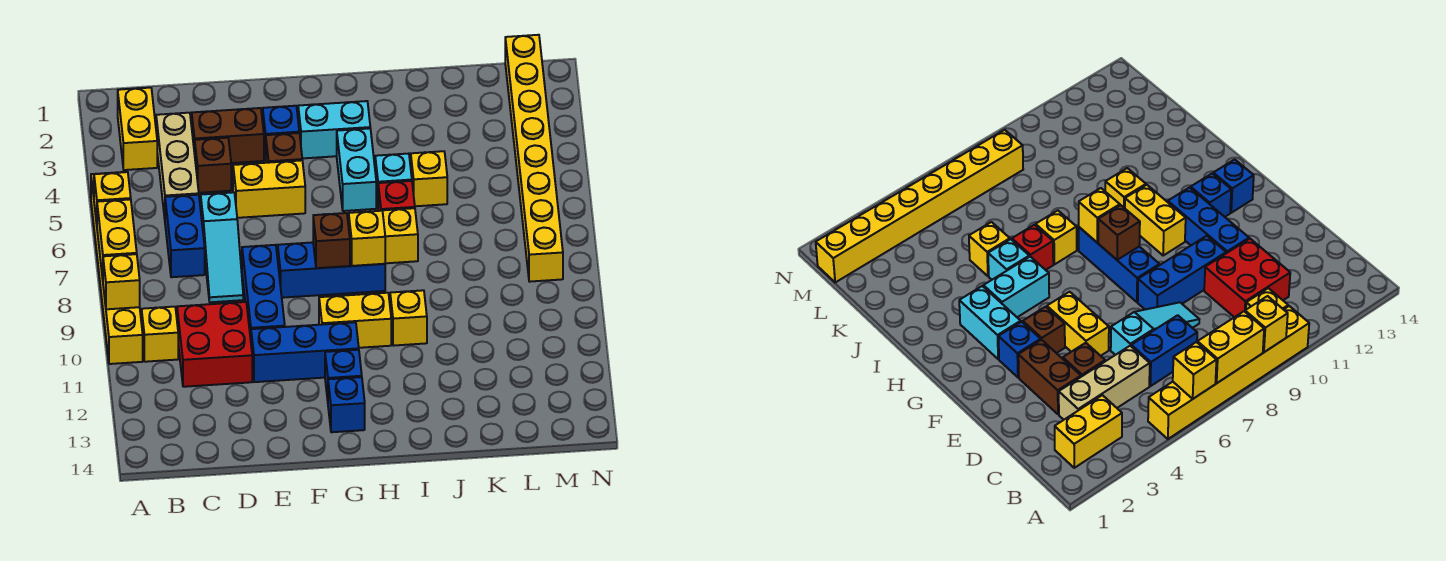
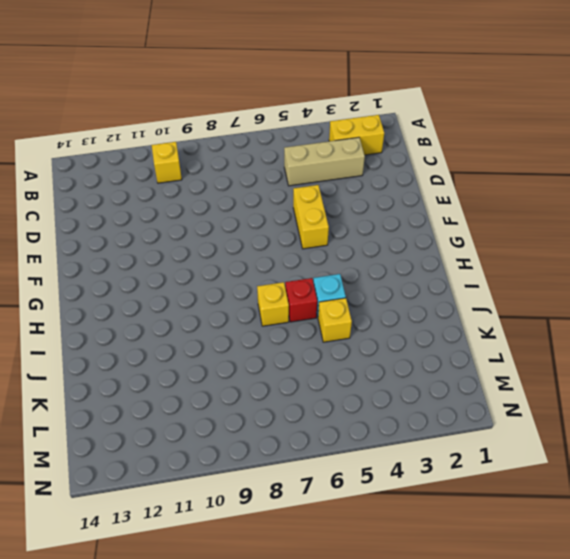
none -> yellow brick A5:A10 level 1
none -> blue brick C6:C7 level 1
none -> red brick C10:D11 level 1
none -> brown brick D3:E3 level 1

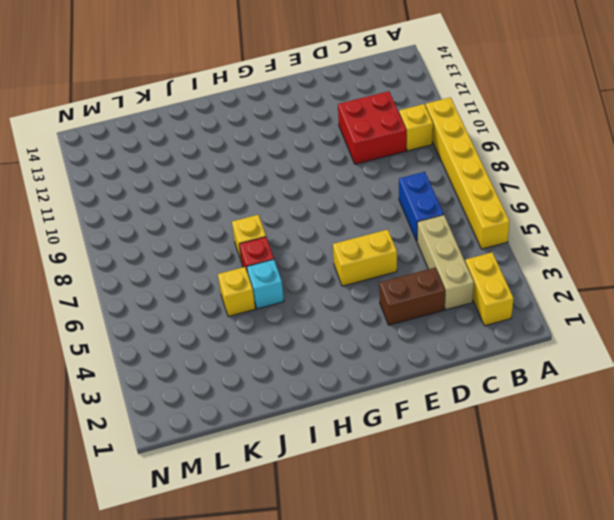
none -> brown brick D4 level 1
none -> cyan slope D6:D8 level 1 top 6
none -> blue brick E8:E10 level 1
none -> blue brick E11:G11 level 1

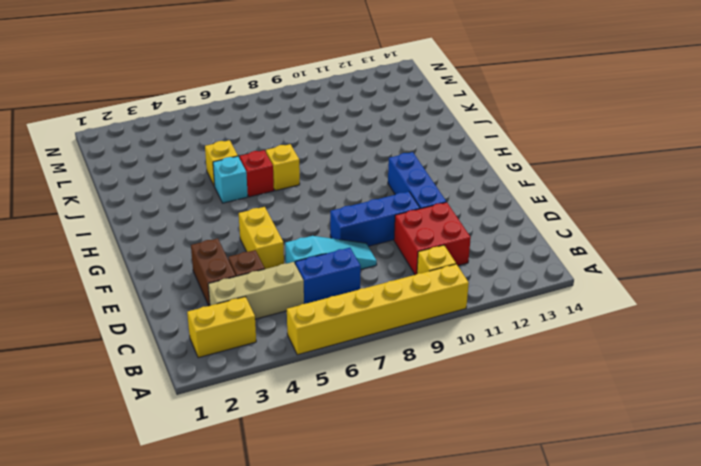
none -> blue brick F3 level 1
none -> brown brick F4 level 1
none -> blue brick F8:H8 level 1
none -> cyan brick G3:H3 level 1

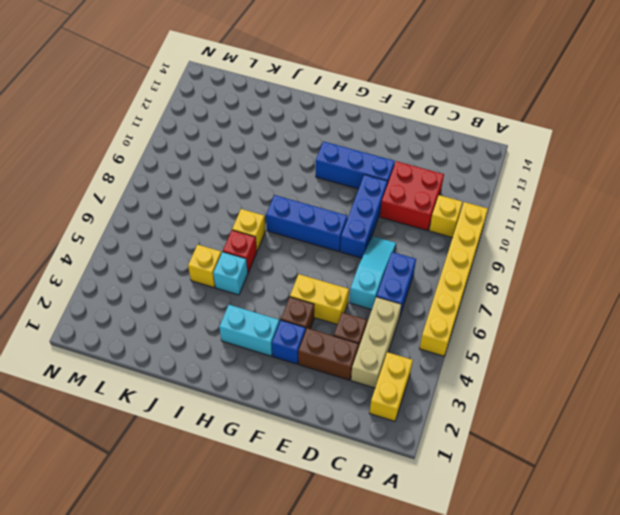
none -> yellow brick G10:H10 level 1
none -> blue brick G12 level 1
none -> blue brick G13 level 1
none -> cyan brick H4:H5 level 1

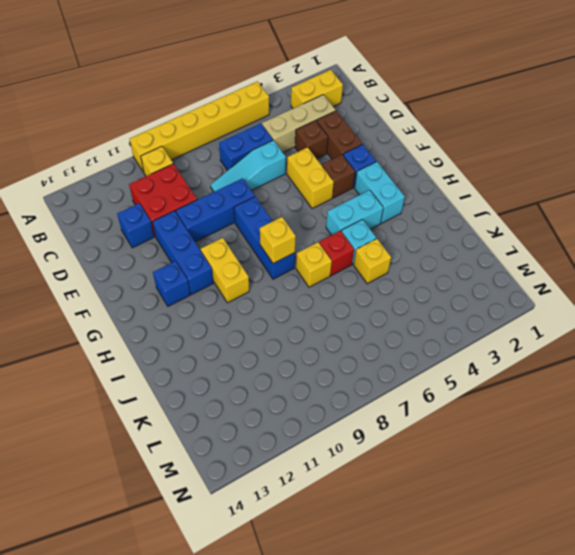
blue brick D12 level 1 -> blue brick G13 level 1
none -> yellow brick I10 level 1
none -> yellow brick M1:M8 level 1
none -> yellow brick A6 level 2
none -> yellow brick A7:A8 level 2

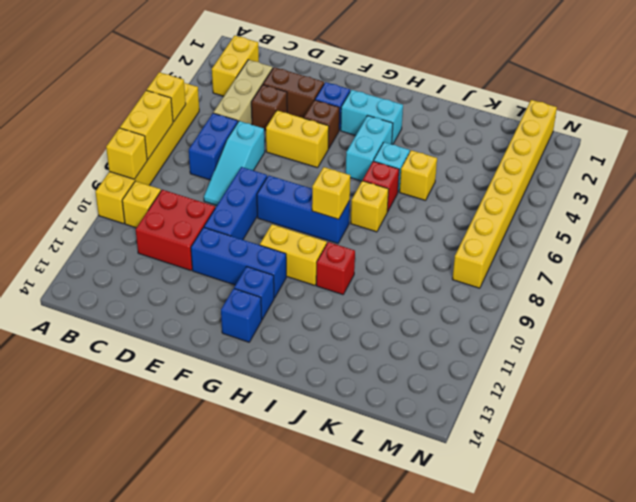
red brick I10 level 1 -> yellow brick I10 level 1
none -> brown brick G8 level 2

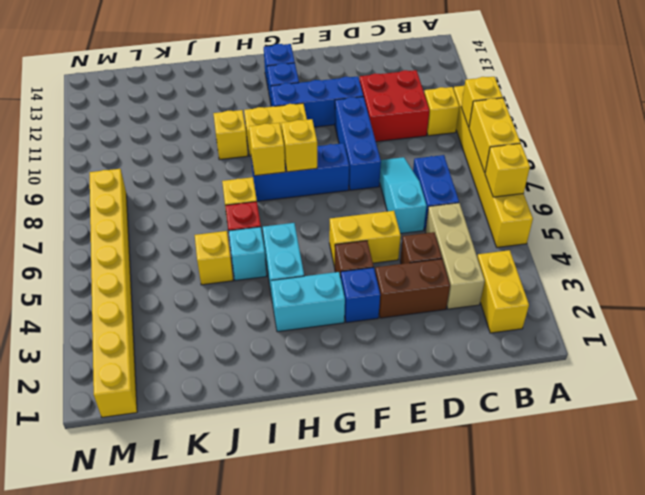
yellow brick G8 level 2 -> brown brick G8 level 2

